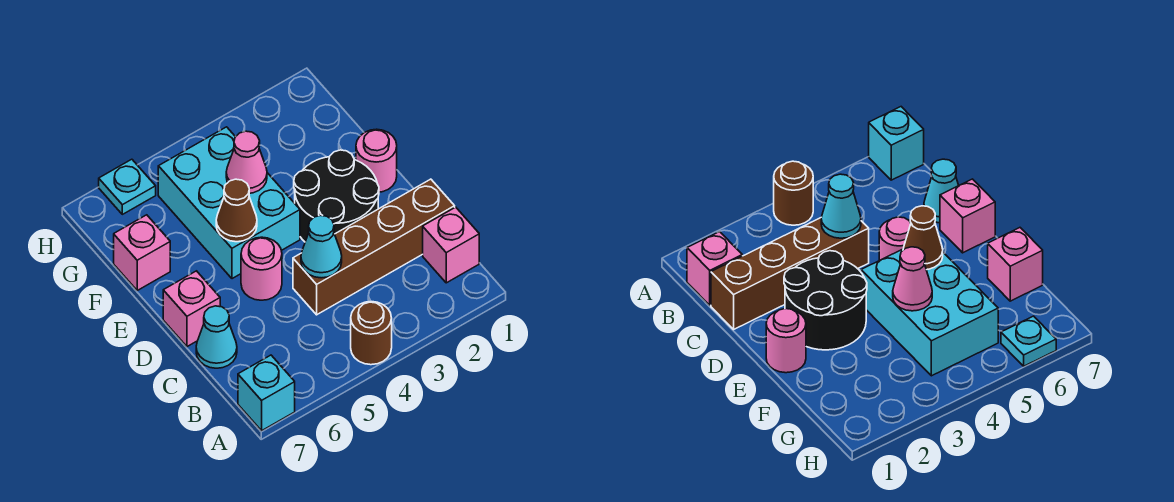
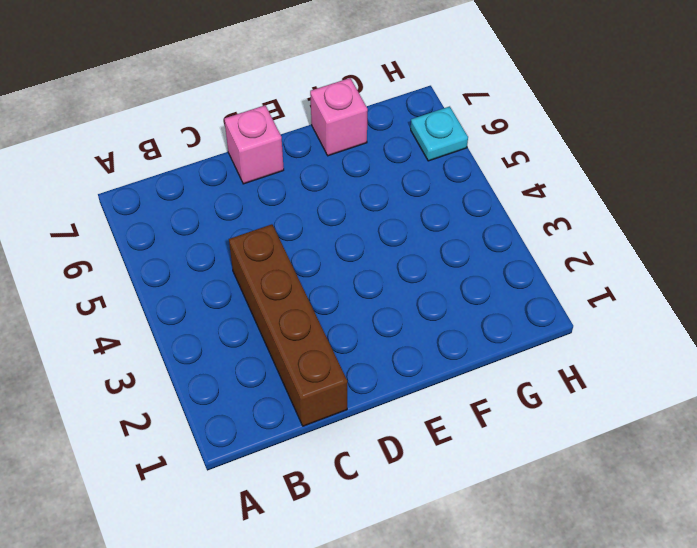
none -> brown round brick A4 level 1
none -> cyan brick A7 level 1
none -> pink brick B1 level 1

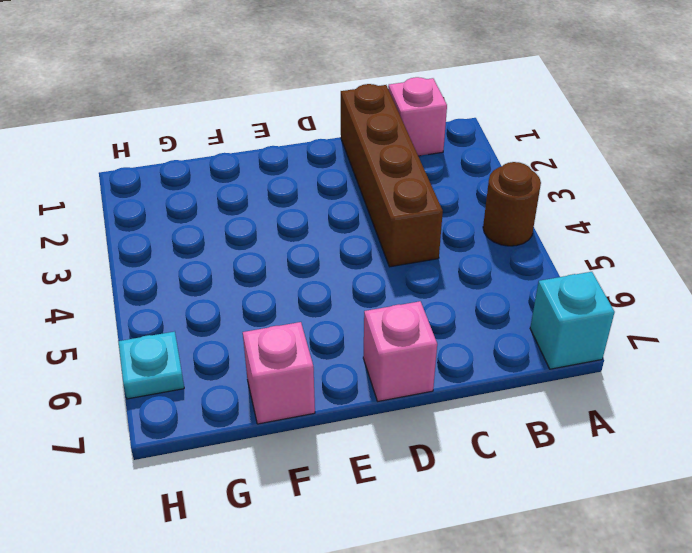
none -> cyan cone C7 level 1
none -> black round brick D2:E3 level 1
none -> pink round brick D5 level 1

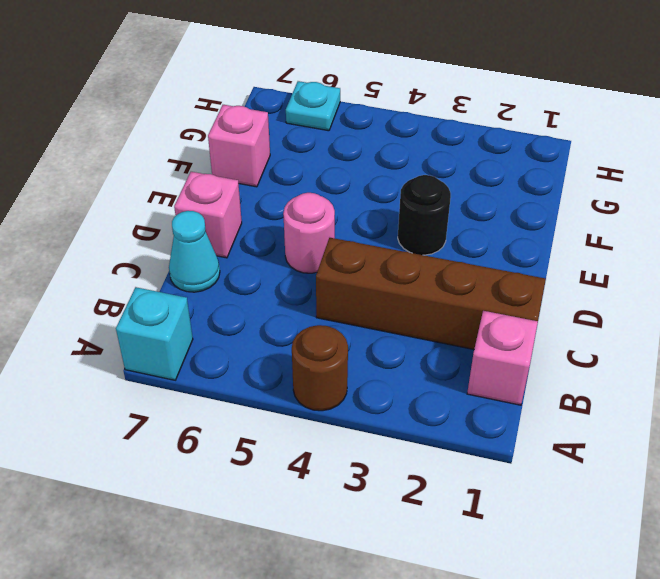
black round brick E3 level 1 -> black round brick D2:E3 level 1
none -> pink round brick E1 level 1
none -> cyan brick E4:G5 level 1
none -> cyan cone C4 level 2

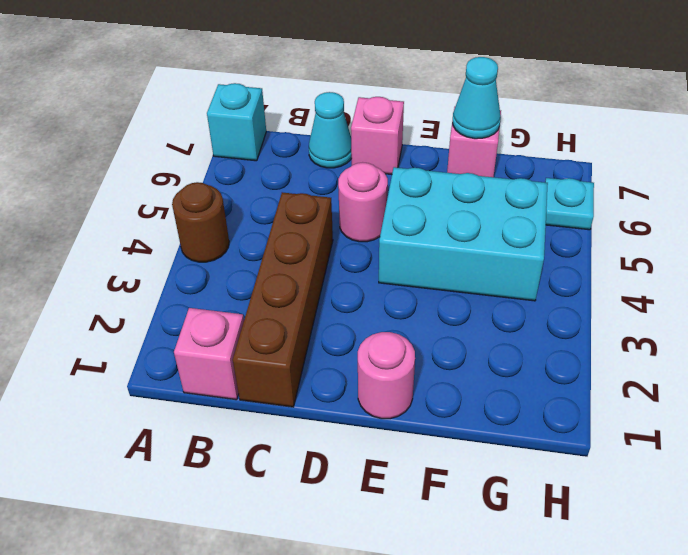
cyan cone F7 level 2 -> cyan cone C4 level 2
none -> black round brick D2:E3 level 1
none -> brown cone E5 level 2
none -> pink cone F4 level 2

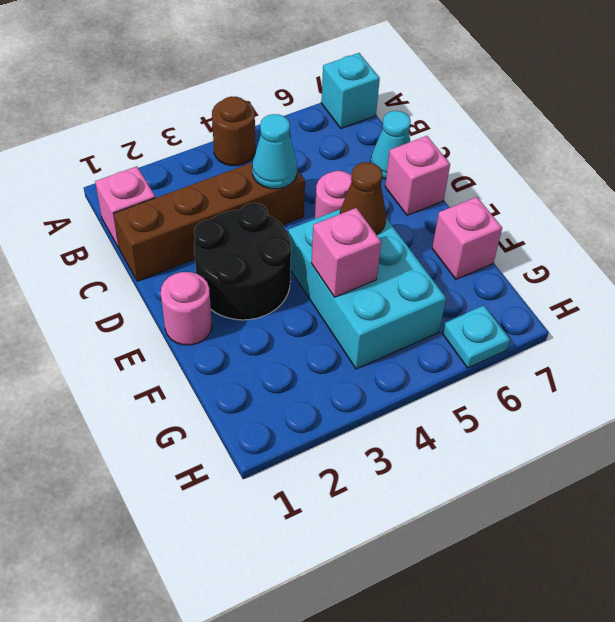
pink brick F4 level 2 -> pink cone F4 level 2

